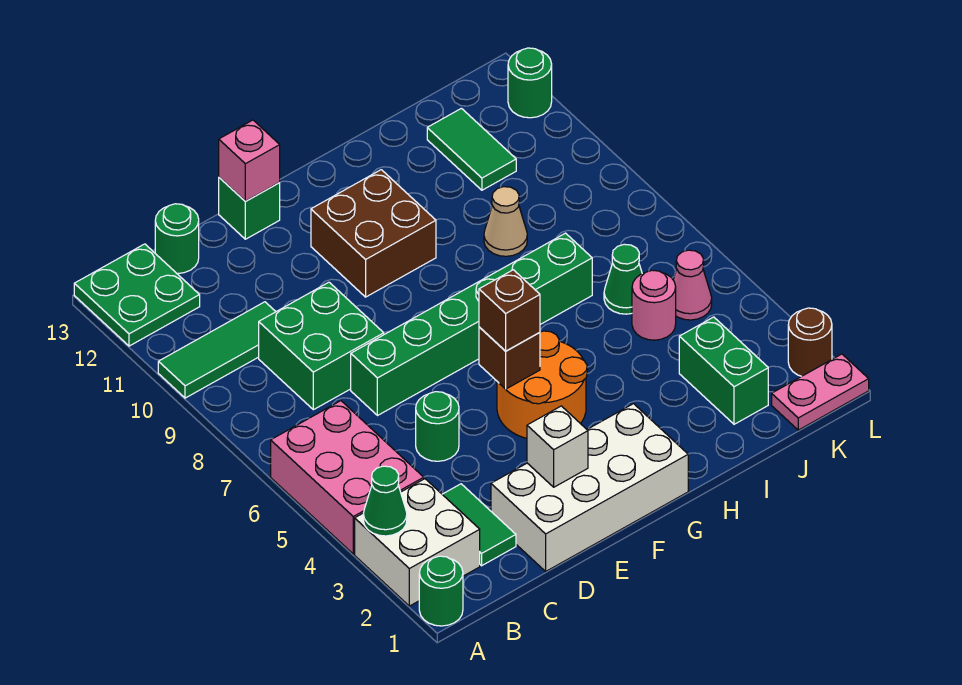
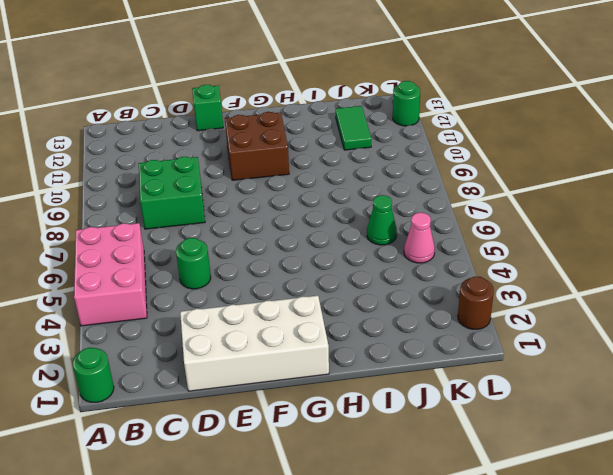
none -> white brick A2:B3 level 1
none -> green tile A10:C10 level 1
none -> green plate A12:B13 level 1

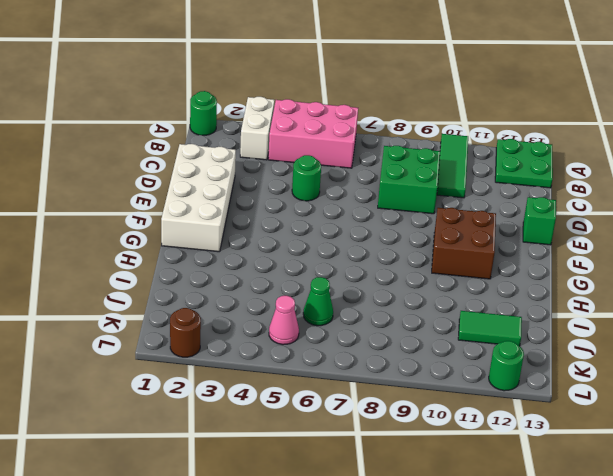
white brick A3:B3 level 1 -> white brick A2:B3 level 1
none -> green tile C2:C3 level 1
none -> green round brick C13 level 1
none -> green brick D7:I7 level 1

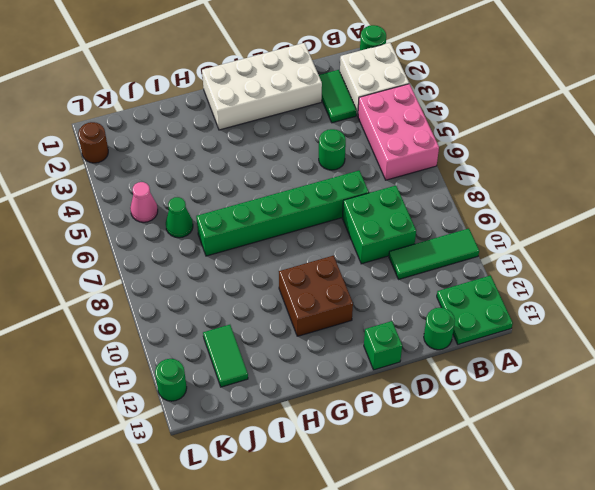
none -> orange round brick F4:G5 level 1
none -> tan cone I9 level 1
none -> green brick J2:J3 level 1

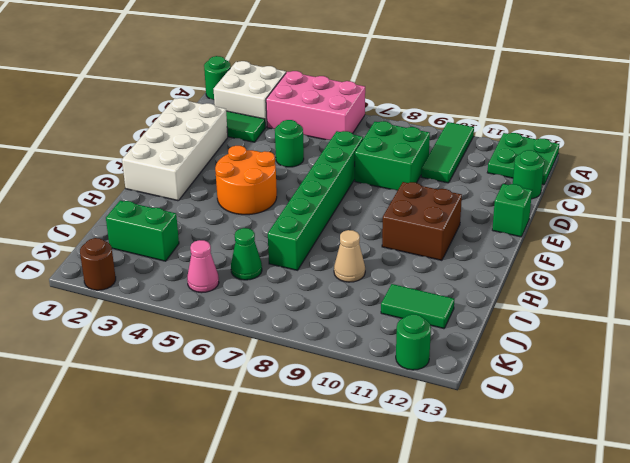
none -> pink round brick J5 level 1
none -> pink plate K1:L1 level 1
none -> green cone A3 level 2

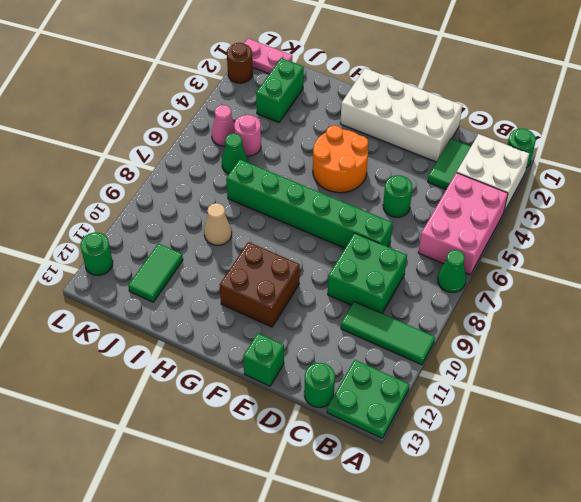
green cone A7 level 1 -> green cone A3 level 2
none -> white brick E2 level 2
none -> pink brick E13 level 2
none -> brown brick F5 level 2

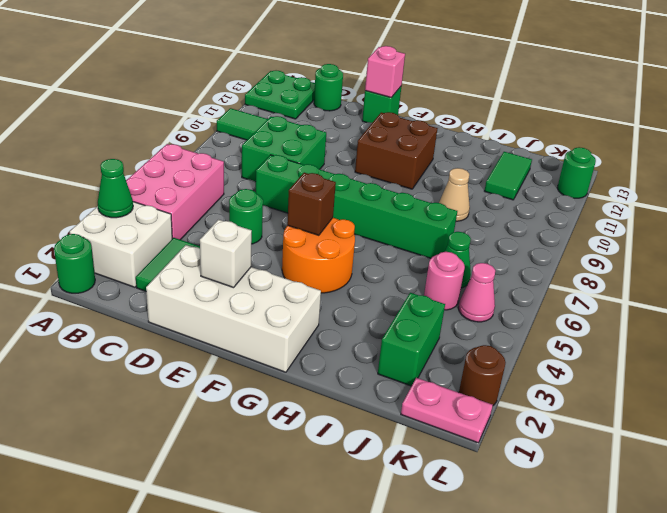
none -> brown brick F5 level 3

